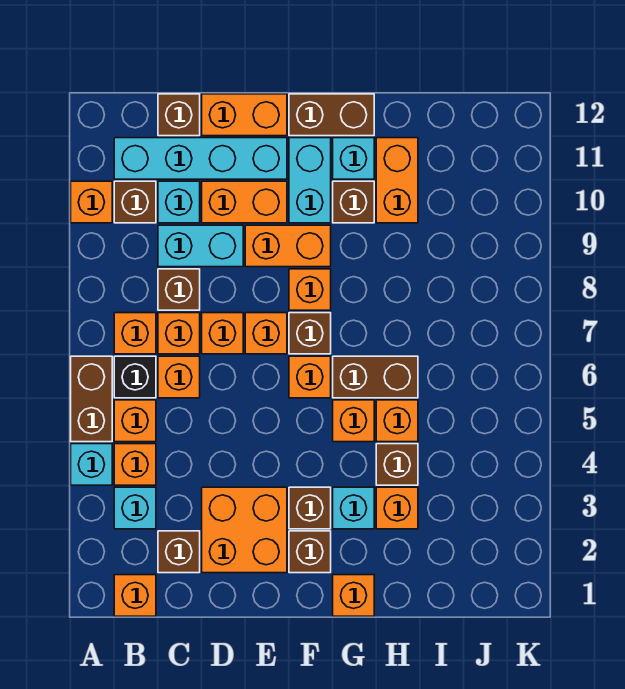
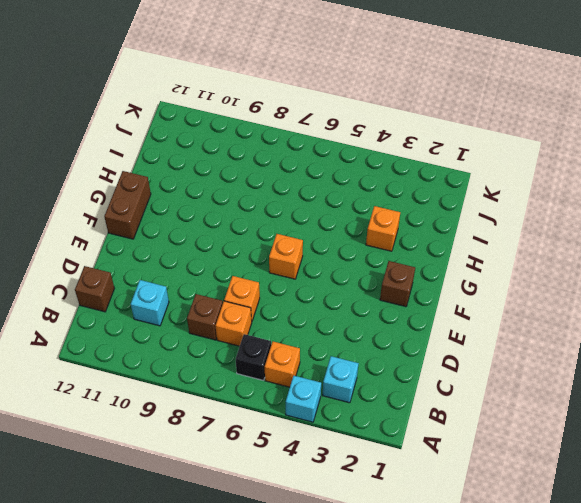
none -> brown brick A5:A6 level 1
none -> orange brick A10 level 1
none -> orange brick B1 level 1
none -> orange brick B4 level 1

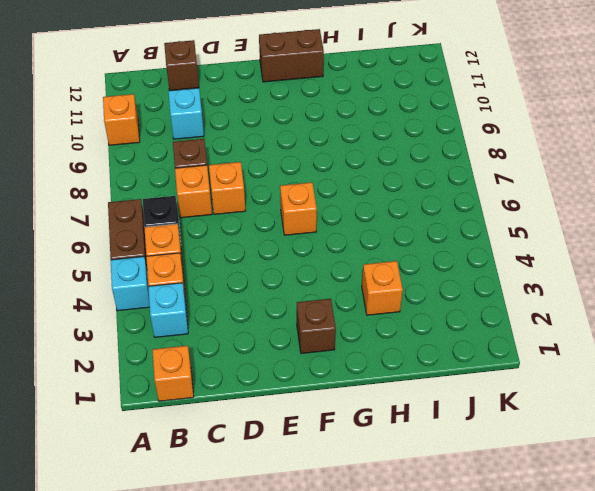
none -> orange brick B7 level 1
none -> brown brick B10 level 1
none -> cyan brick B11:E11 level 1
none -> brown brick C2 level 1

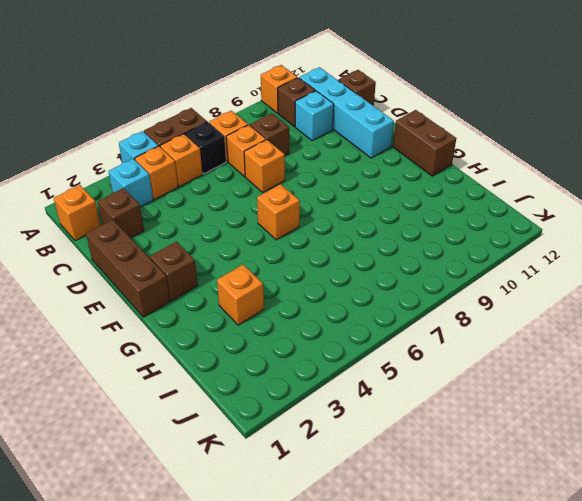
brown brick D1:F1 level 1 -> none
none -> orange brick C6 level 1
none -> cyan brick C9:D9 level 1
none -> orange brick D2:E3 level 1
none -> orange brick D10:E10 level 1

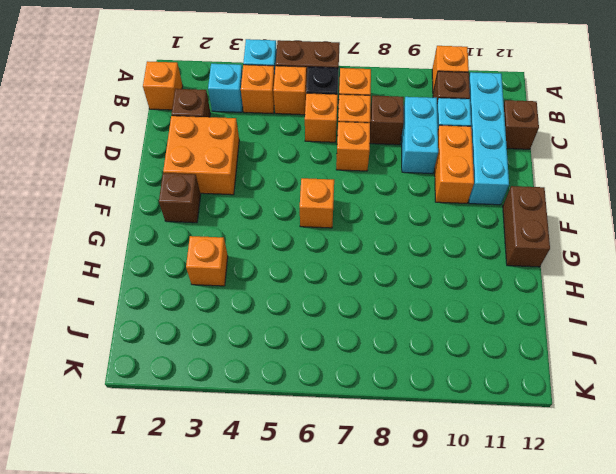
none -> orange brick D12:E12 level 1
none -> orange brick E7 level 1
none -> orange brick E9:F9 level 1
none -> brown brick F3 level 1

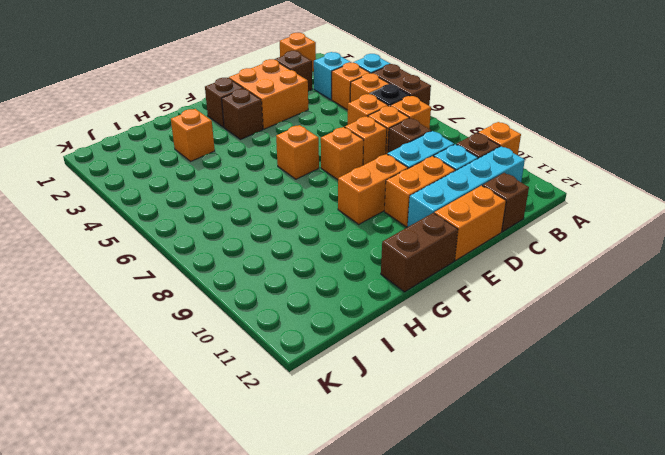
none -> brown brick F7 level 1
none -> orange brick F8 level 1
none -> cyan brick F10:F11 level 1
none -> orange brick G1 level 1

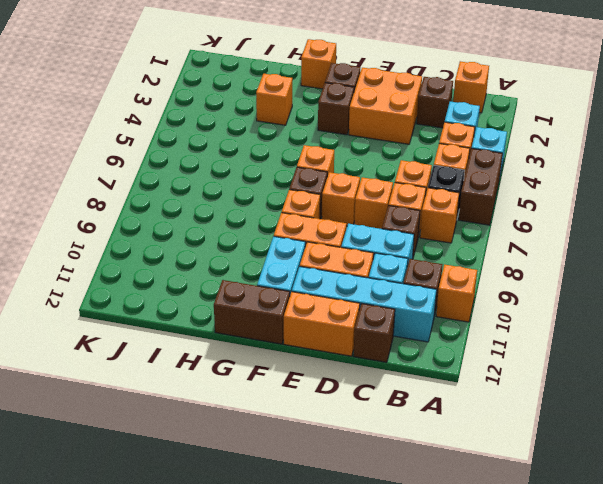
none -> cyan brick G3 level 1
none -> orange brick G5 level 1
none -> brown brick G6:H6 level 1
none -> brown brick G10 level 1

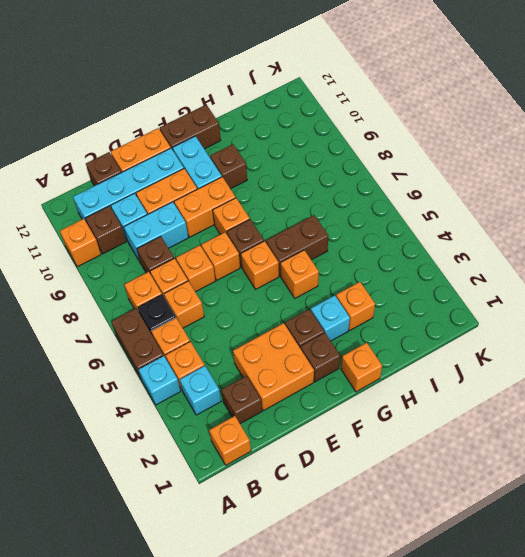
none -> cyan brick G11 level 1
none -> brown brick H4 level 1
none -> orange brick H5 level 1
none -> orange brick H10:H11 level 1

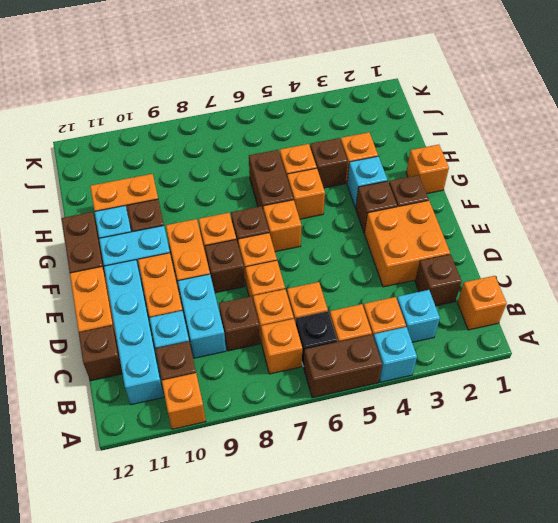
brown brick E8 level 1 -> none

